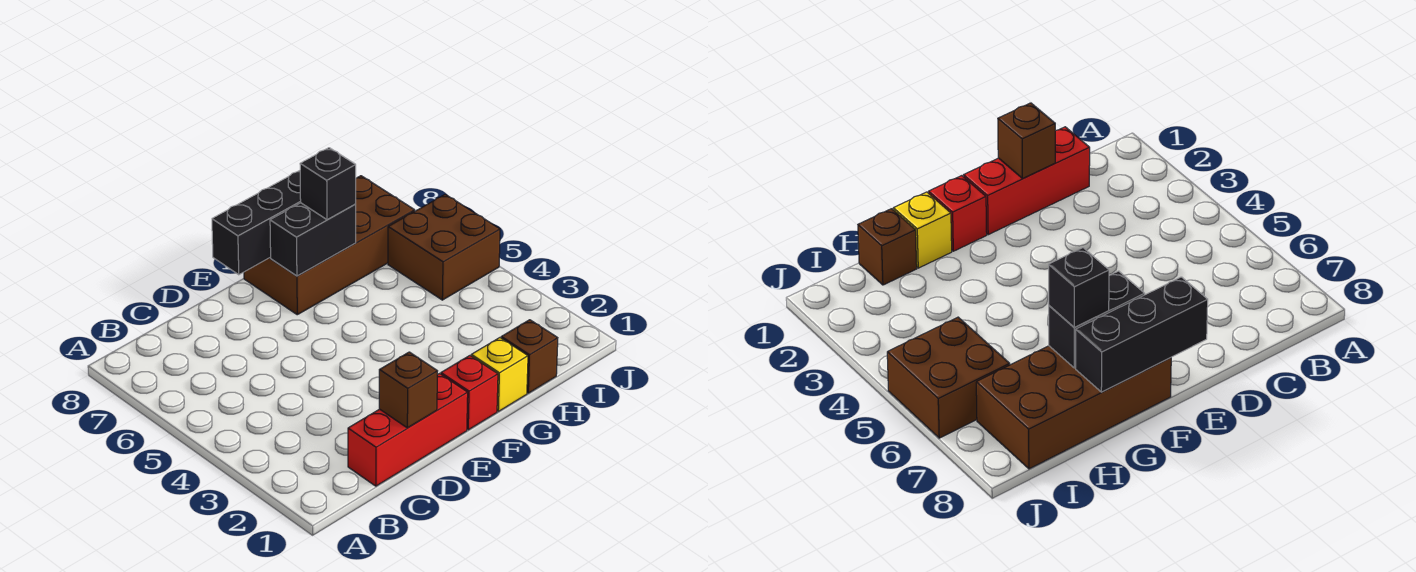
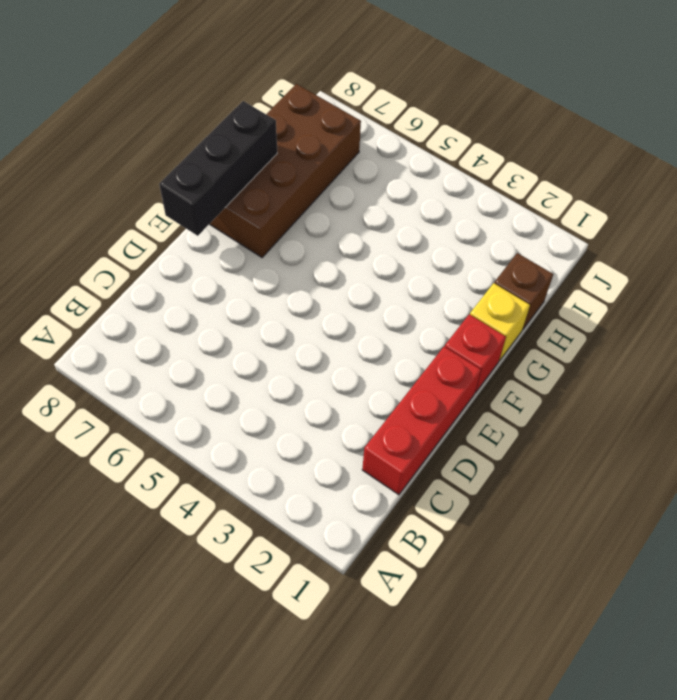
none -> brown brick I5:J6 level 1
none -> brown brick D1 level 2

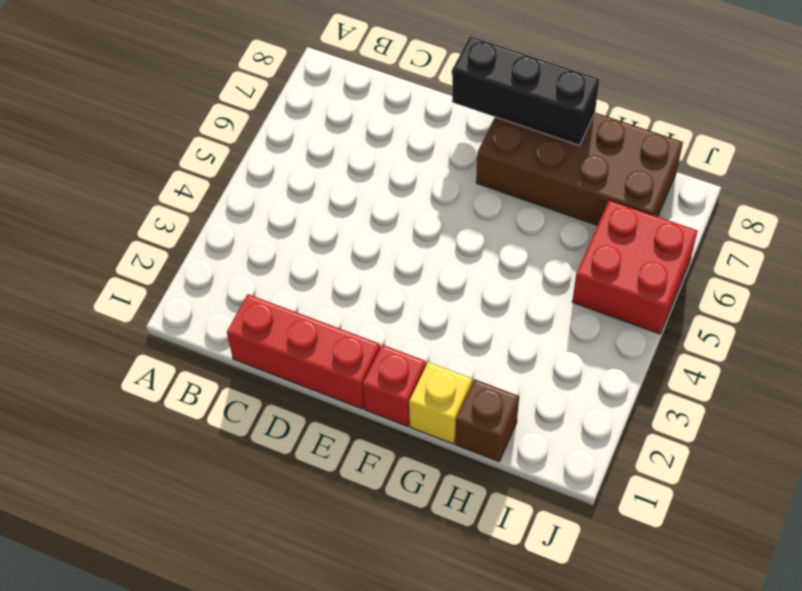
red brick I5:J6 level 1 -> brown brick I5:J6 level 1
none -> brown brick D1 level 2
none -> black brick F7:G7 level 2

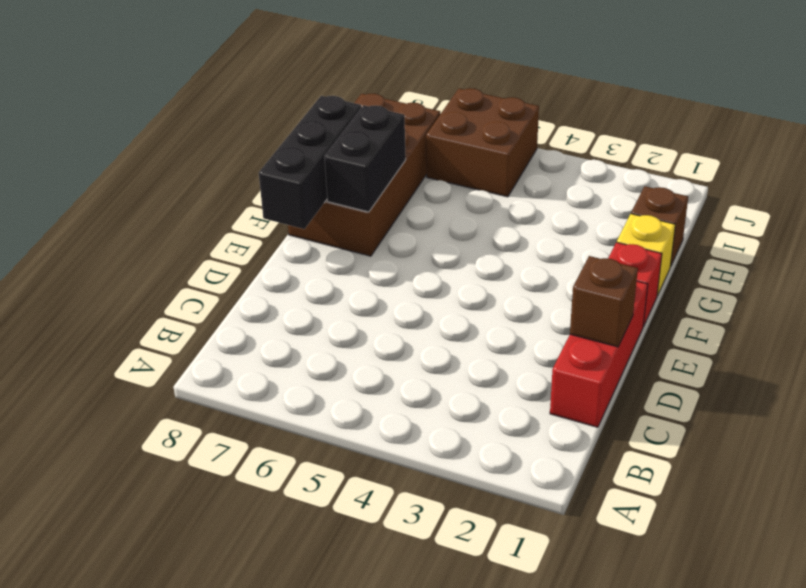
none -> black brick G7 level 3

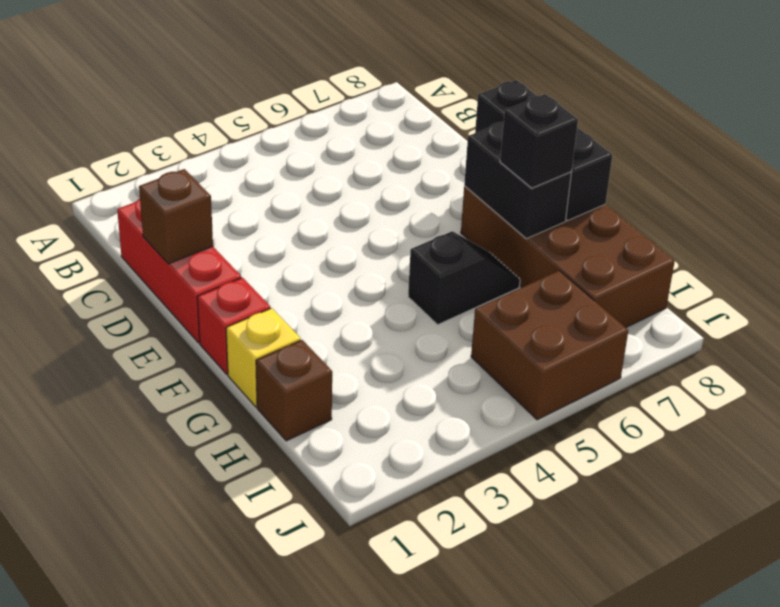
black slope G5:G6 level 1 top 5 -> none

